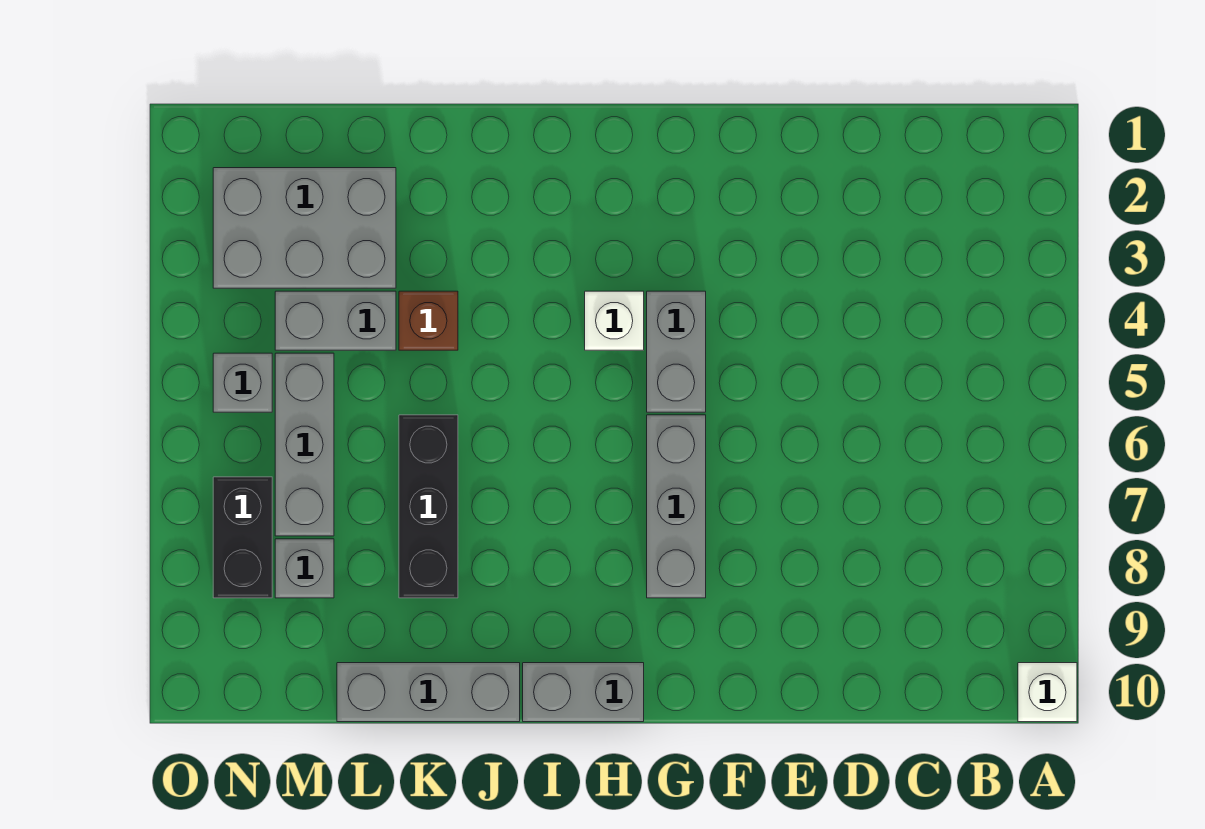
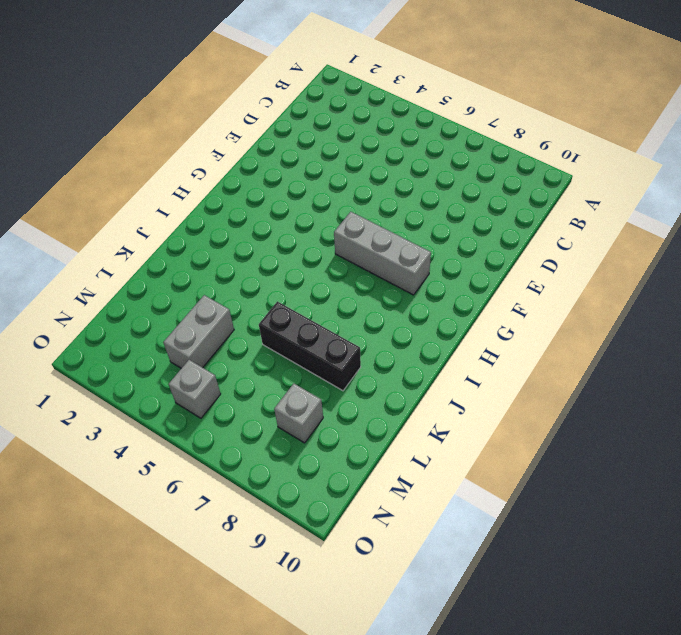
none -> white brick A10 level 1
none -> grey brick G4:G5 level 1
none -> white brick H4 level 1

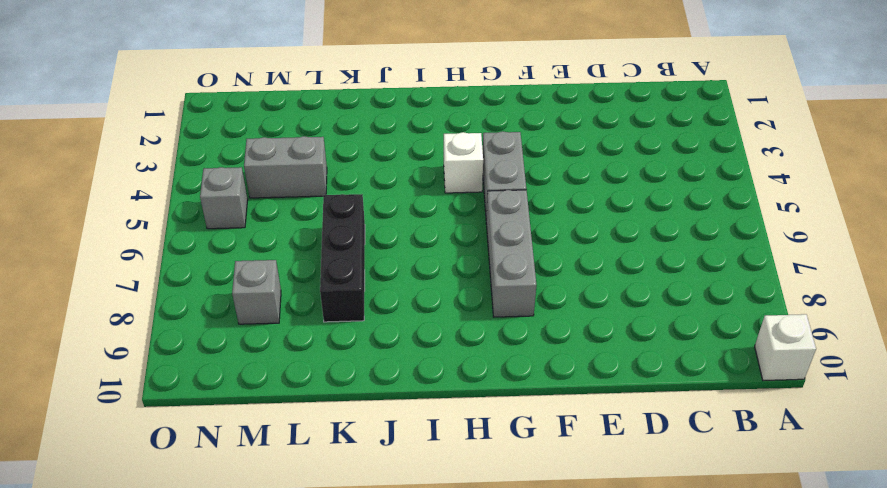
none -> grey brick H10:I10 level 1
none -> grey brick J10:L10 level 1
none -> brown brick K4 level 1

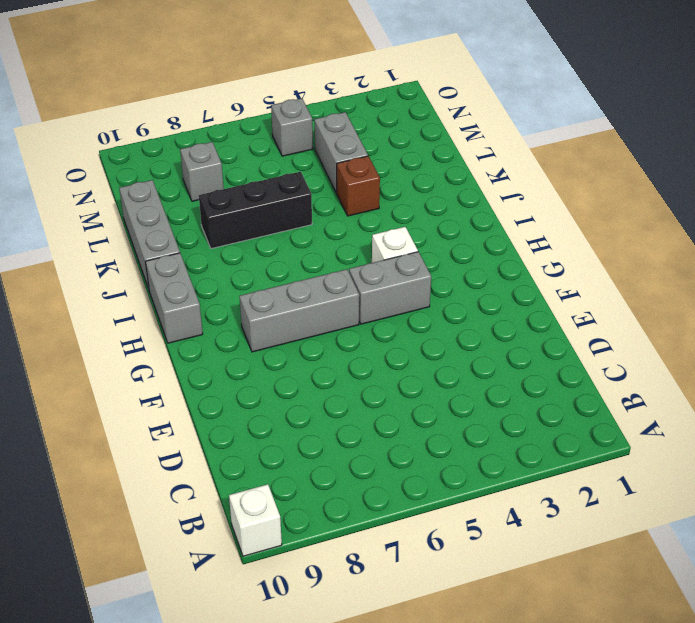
none -> grey brick L2:N3 level 1
none -> grey brick M5:M7 level 1
none -> black brick N7:N8 level 1

